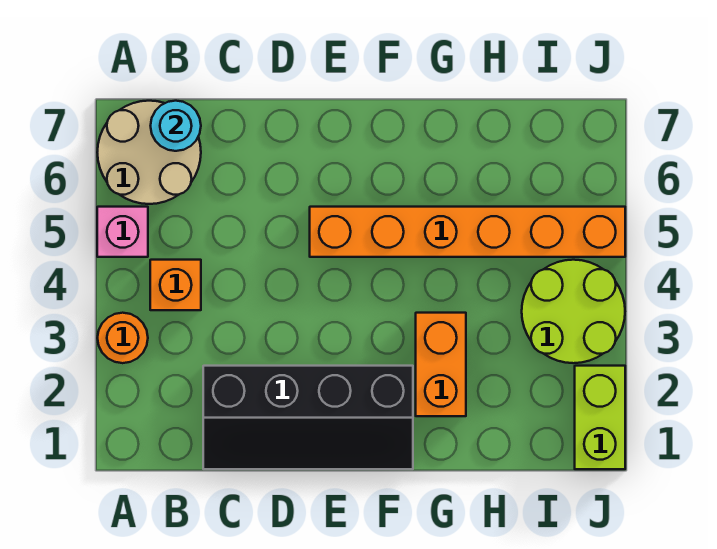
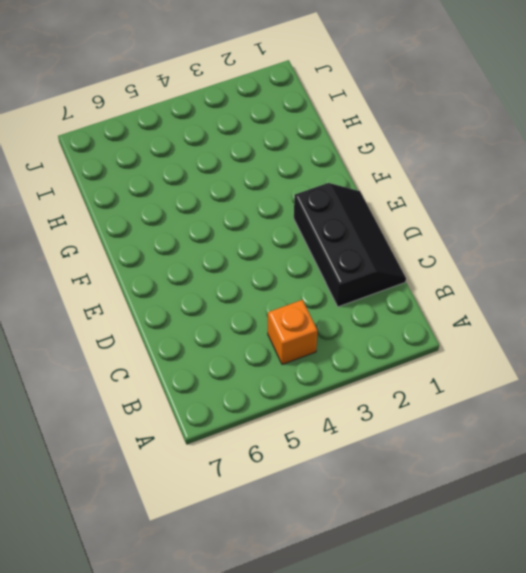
black slope C1:E2 level 1 top 2 -> black slope C1:F2 level 1 top 2
none -> orange round brick A3 level 1
none -> pink brick A5 level 1

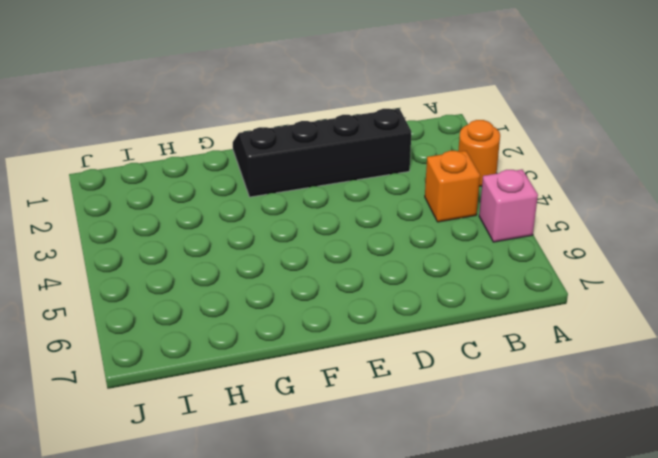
none -> tan round brick A6:B7 level 1
none -> orange brick E5:J5 level 1

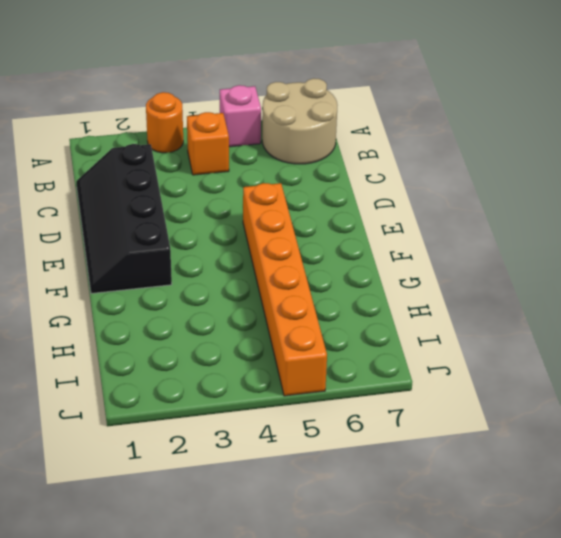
none -> orange brick G2:G3 level 1
none -> lime round brick I3:J4 level 1

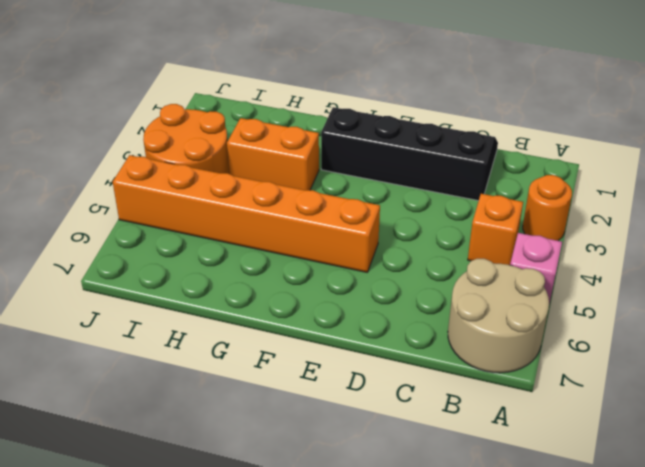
orange brick G3:H3 level 1 -> orange brick G2:G3 level 1
orange round brick I3:J4 level 1 -> lime round brick I3:J4 level 1
none -> lime brick J1:J2 level 1
none -> cyan round brick B7 level 2

